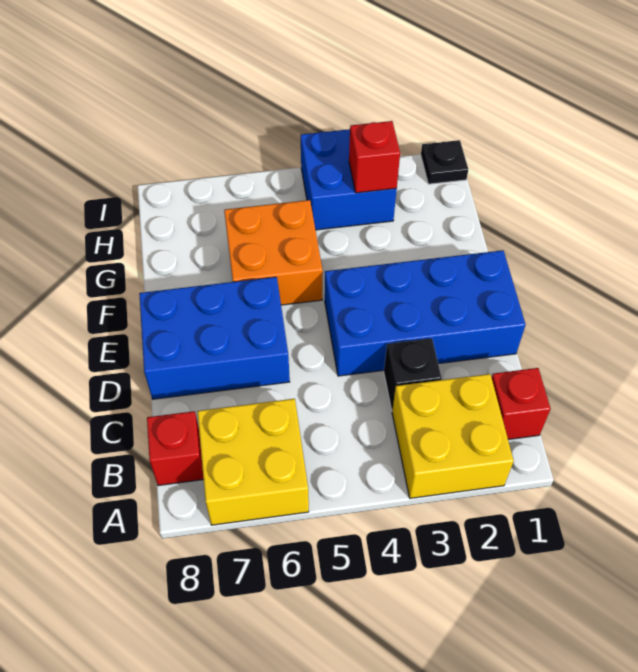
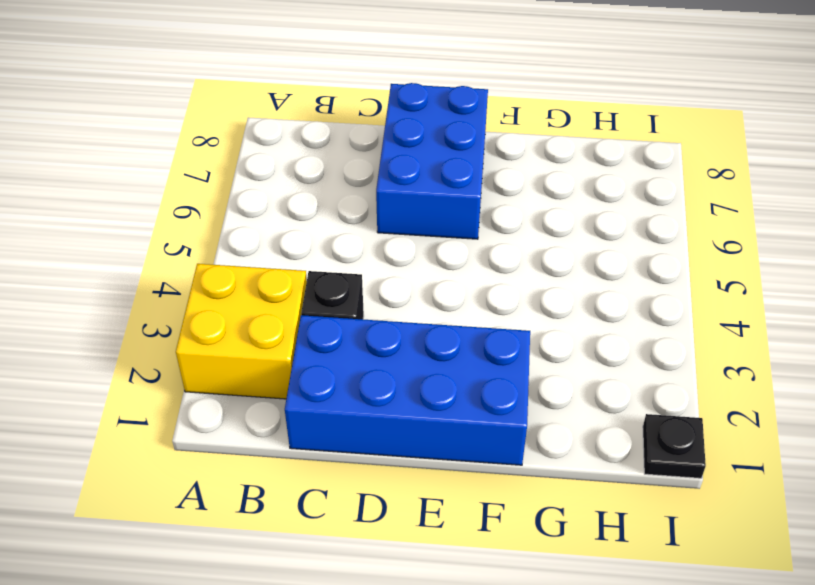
blue brick C1:F2 level 1 -> blue brick D1:E4 level 1
none -> yellow brick A6:B7 level 1
none -> red brick B1 level 1

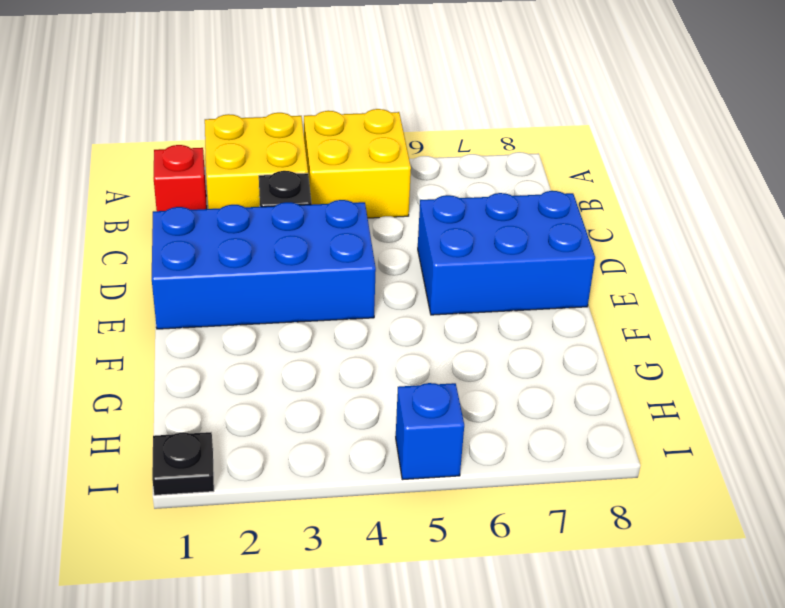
yellow brick A4:B5 level 1 -> yellow brick A6:B7 level 1
blue brick I5 level 1 -> none
none -> red brick B8 level 1
none -> orange brick F5:G6 level 1

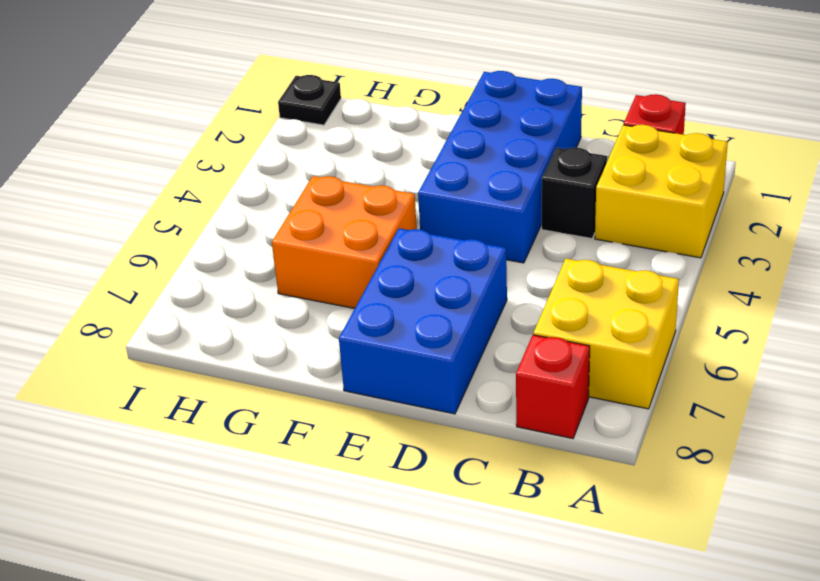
none -> blue brick H3:I4 level 1
none -> red brick H3 level 2

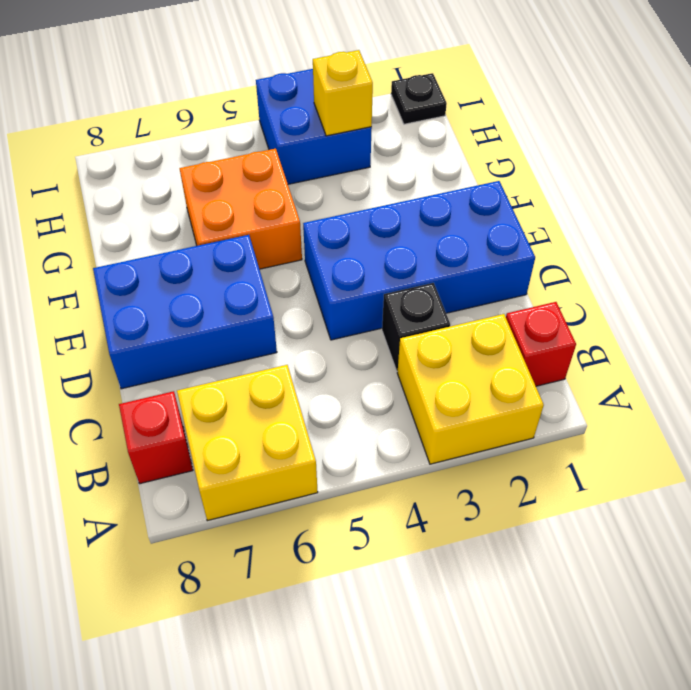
yellow brick H3 level 2 -> red brick H3 level 2

